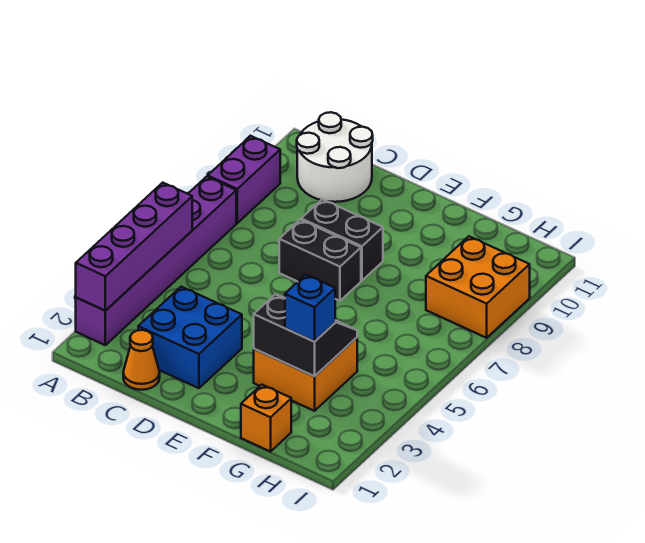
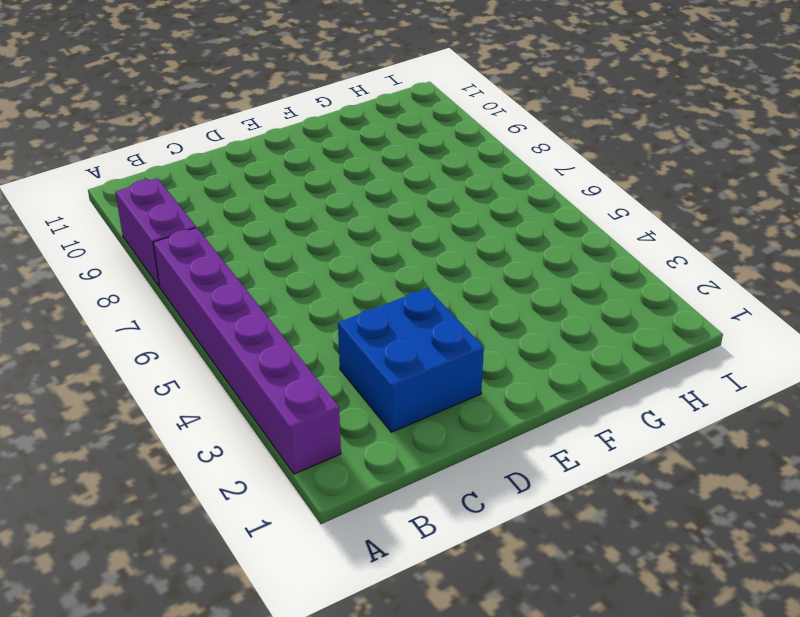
none -> white round brick B10:C11 level 1
none -> orange cone C1 level 1
none -> black brick D7:E7 level 1

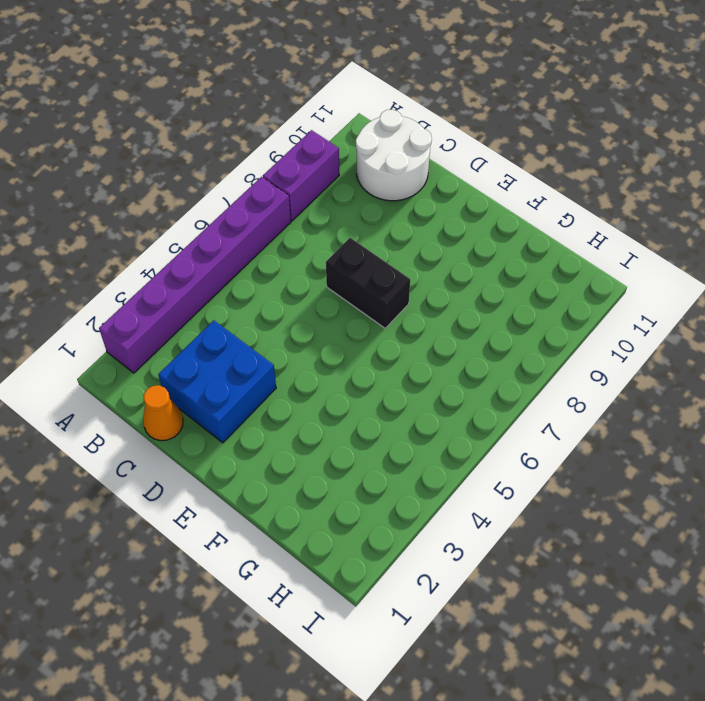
none -> black brick D8:E8 level 1
none -> orange brick F3:G4 level 1
none -> orange brick G1 level 1

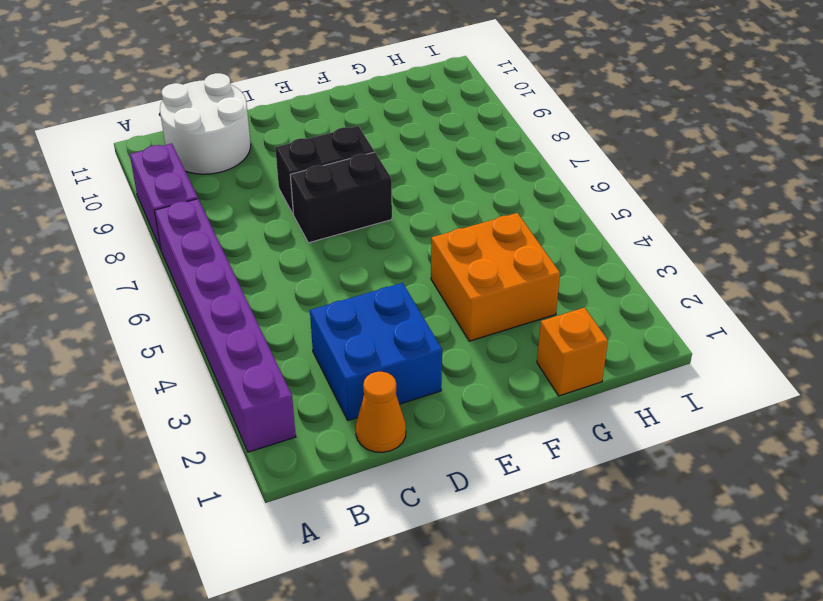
none -> orange brick H8:I9 level 1
none -> purple brick A2:A5 level 2
none -> black slope F3:G4 level 2 top 3

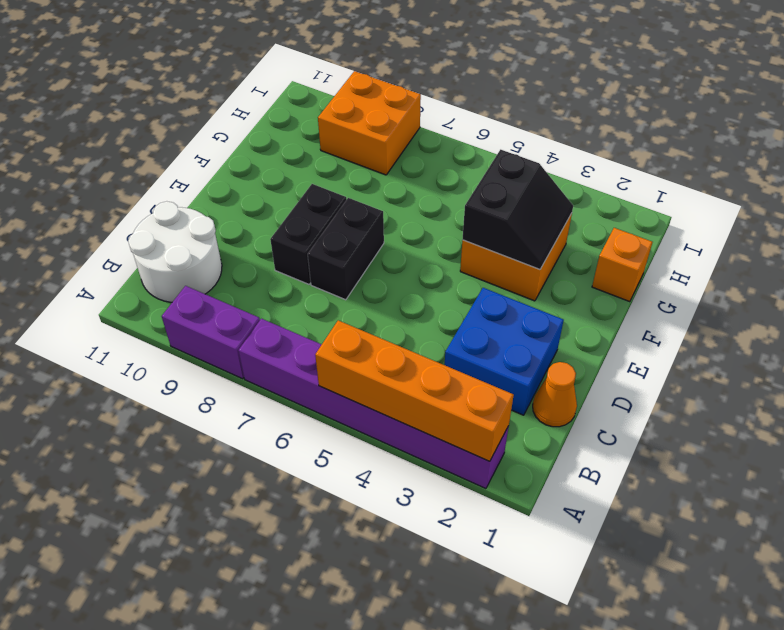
orange brick A2:A5 level 2 -> purple brick A2:A5 level 2
black slope F3:G4 level 2 top 4 -> black slope F3:G4 level 2 top 3
none -> blue brick G3 level 3

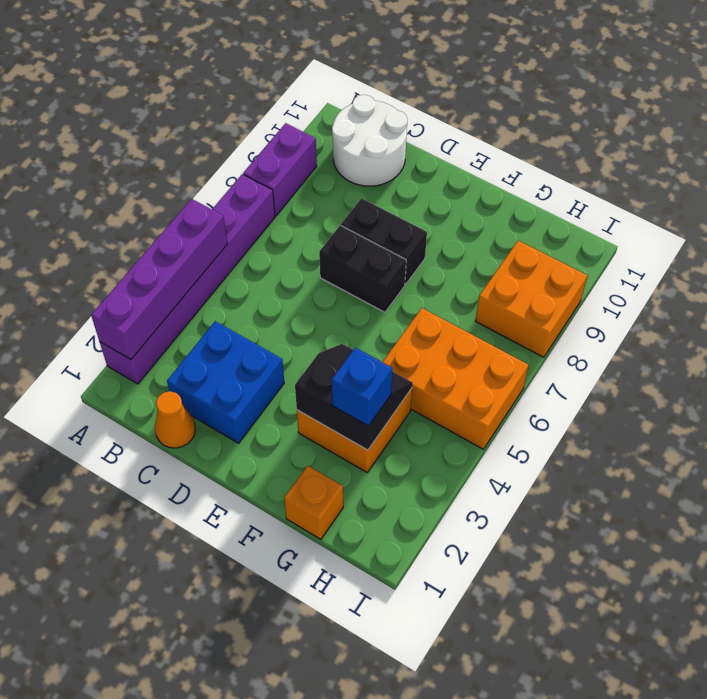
orange brick G5:I6 level 1 -> none

